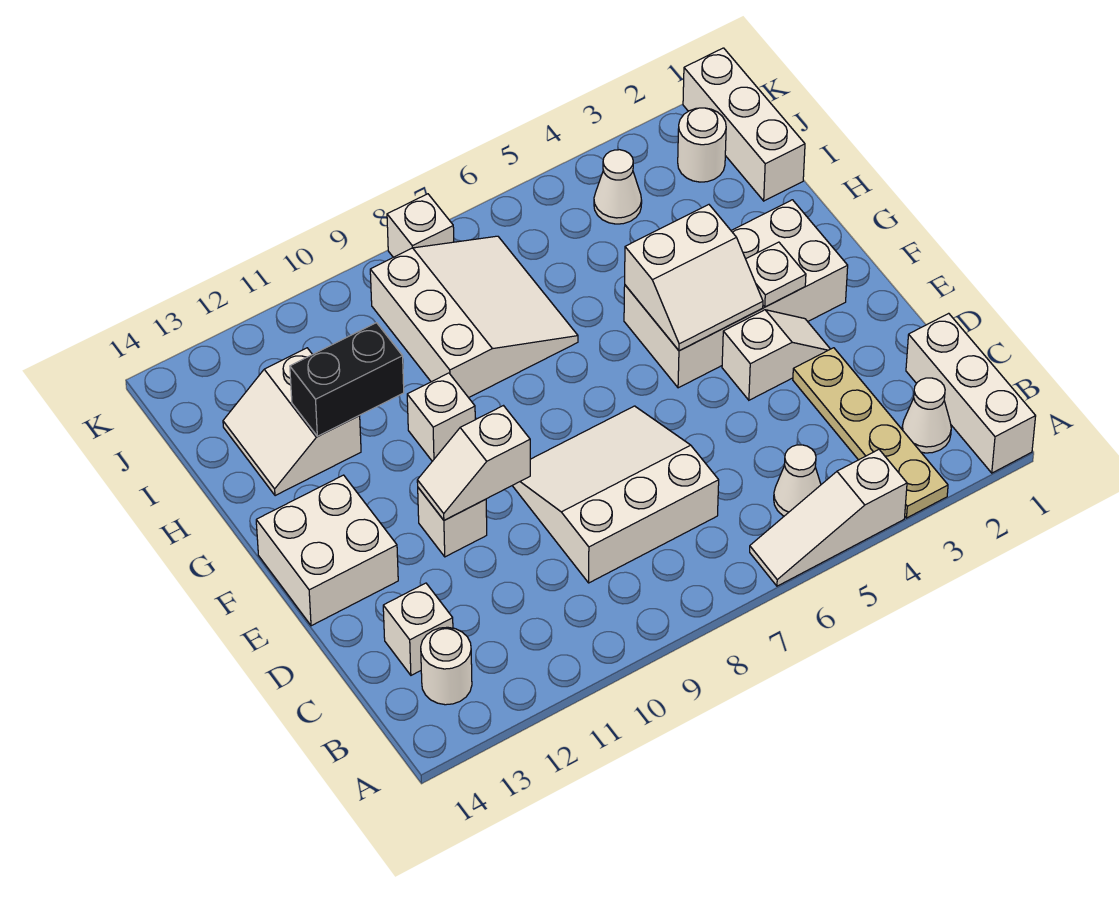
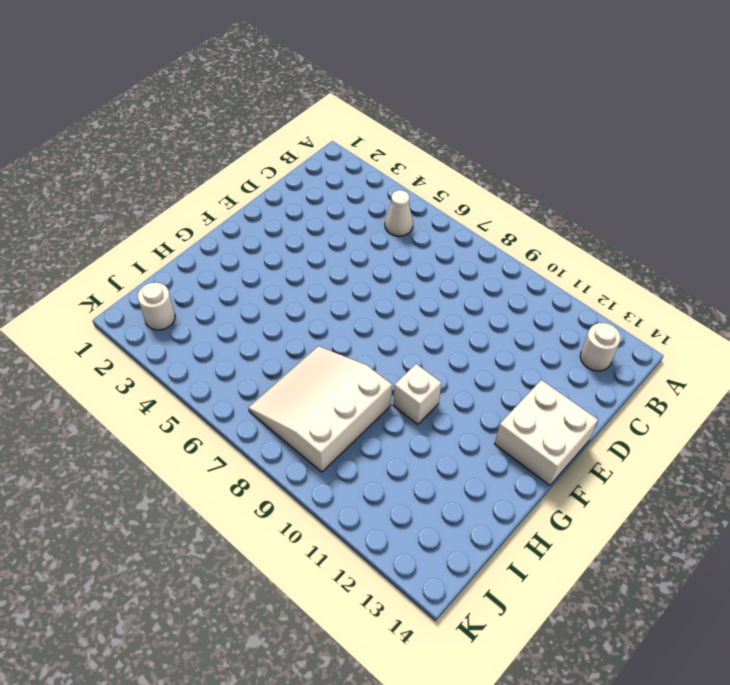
none -> white brick A1:C1 level 1
none -> tan plate A3:D3 level 1
none -> white slope A4:A6 level 1 top 4

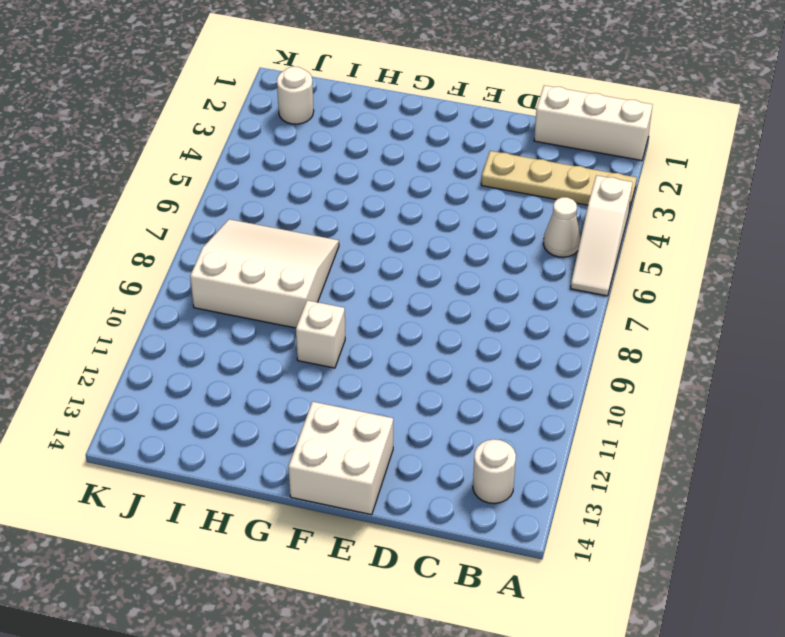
none -> white cone B2 level 1
none -> white slope C7:E9 level 1 top C
none -> white brick C13 level 1

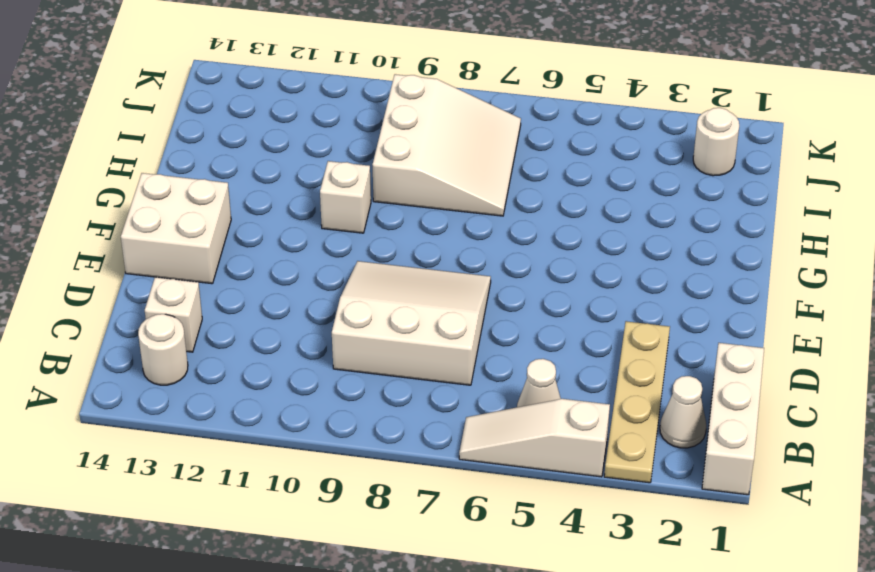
none -> white slope E3:E4 level 1 top 4
none -> white brick E11 level 1
none -> white brick F2:G5 level 1

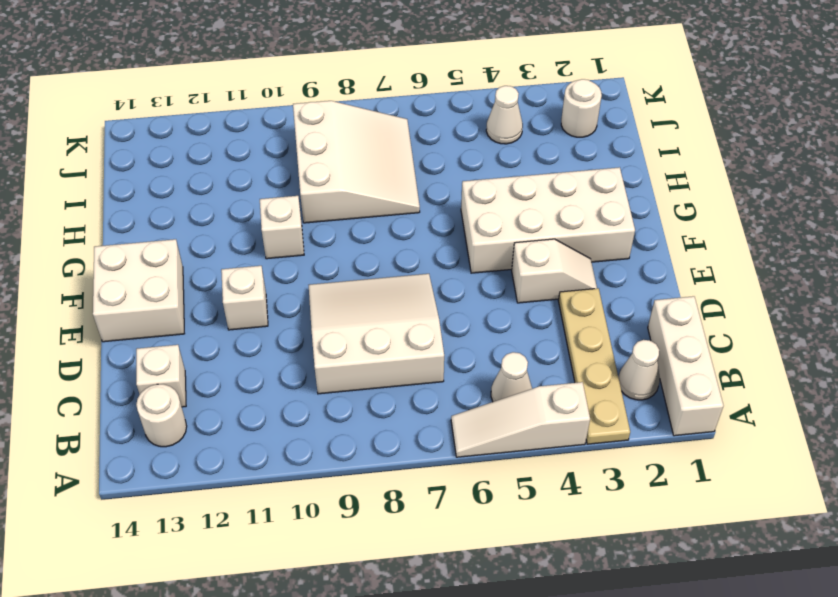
none -> white slope H12:I13 level 1 top 12
none -> white brick I1:K1 level 1
none -> white brick K8 level 1

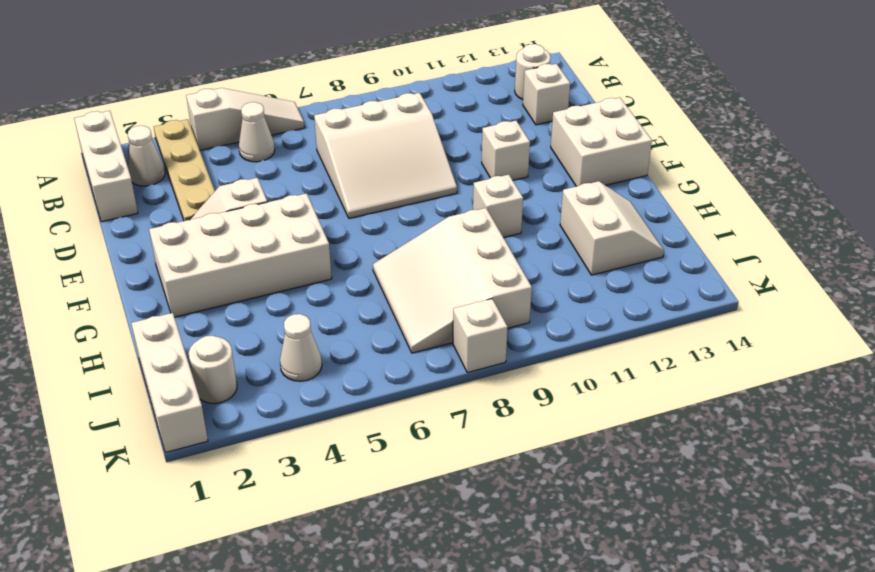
none -> white slope E10:E11 level 2 top 10
none -> white plate F3 level 2
none -> white slope F4:G5 level 2 top G

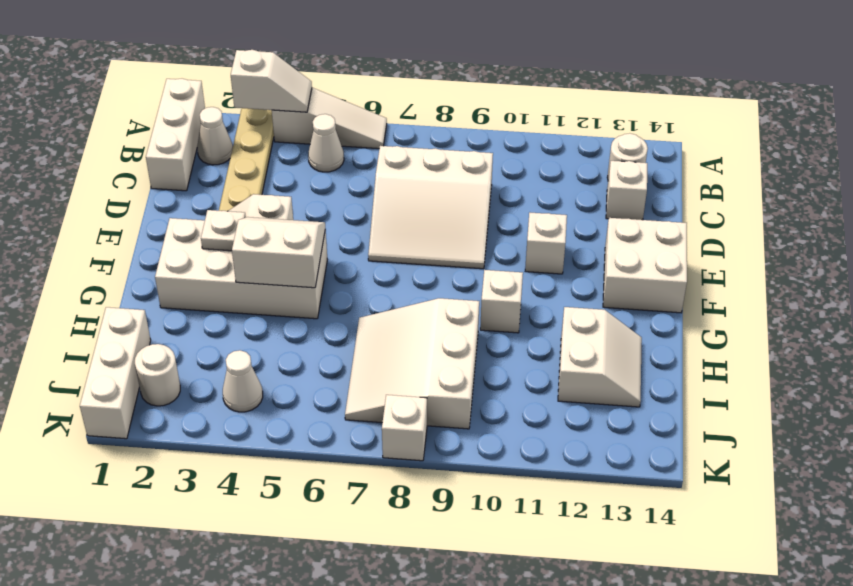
white slope A3:A4 level 2 top 3 -> white slope E10:E11 level 2 top 10
none -> black brick H11:H12 level 2

